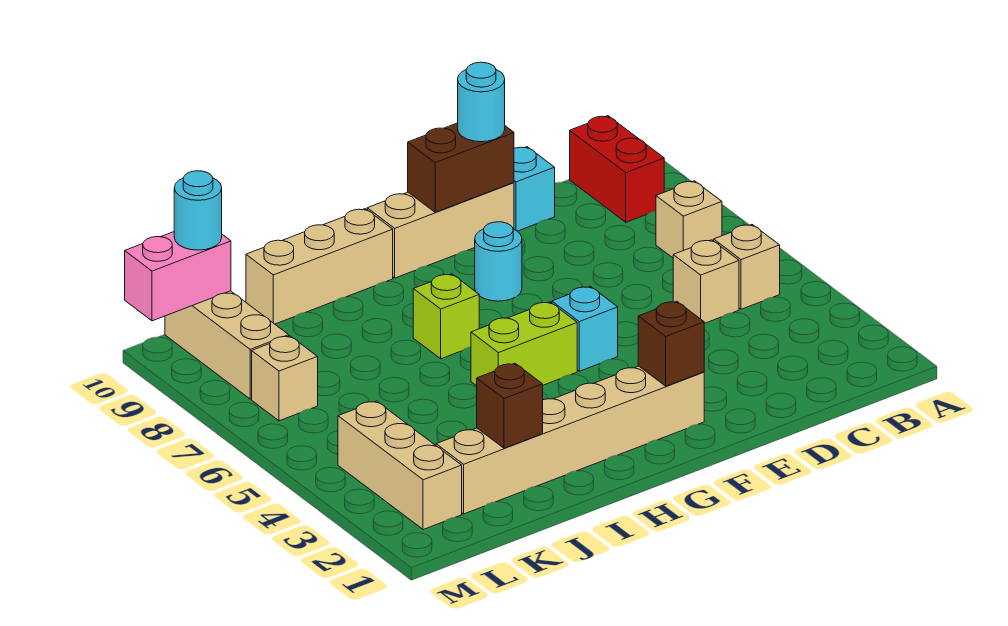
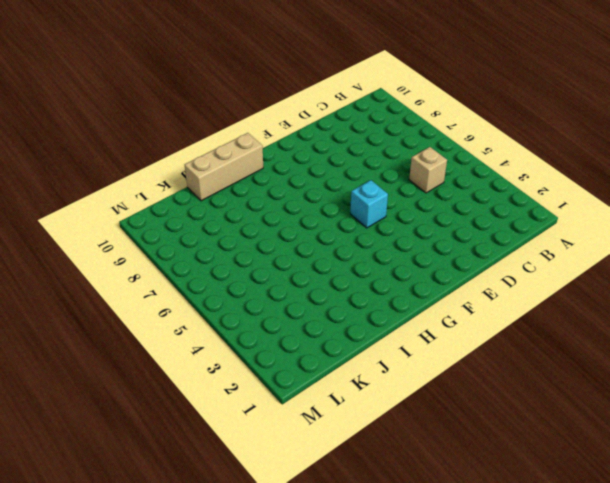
none -> tan brick B5 level 1
none -> tan brick B7 level 1
none -> red brick B9:B10 level 1

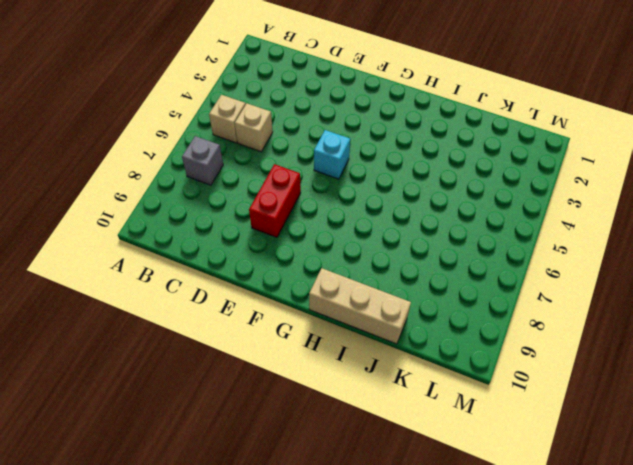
grey brick B7 level 1 -> tan brick B7 level 1
red brick E7:E8 level 1 -> red brick B9:B10 level 1
none -> cyan brick D10 level 1
none -> tan brick E10:G10 level 1
none -> tan brick F2:K2 level 1

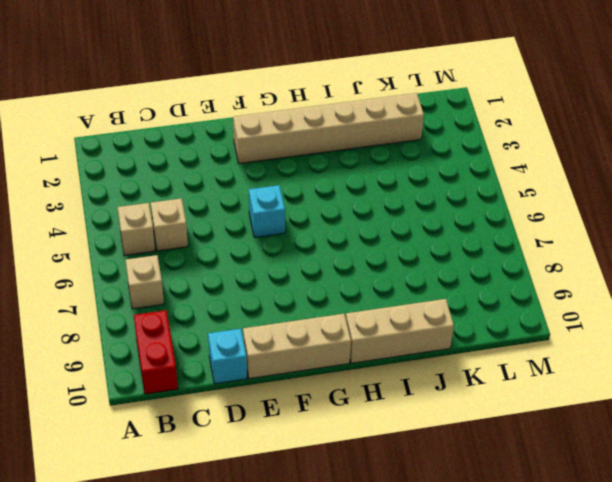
none -> cyan round brick F8 level 1
none -> lime brick G5:H5 level 1
none -> lime brick H7 level 1

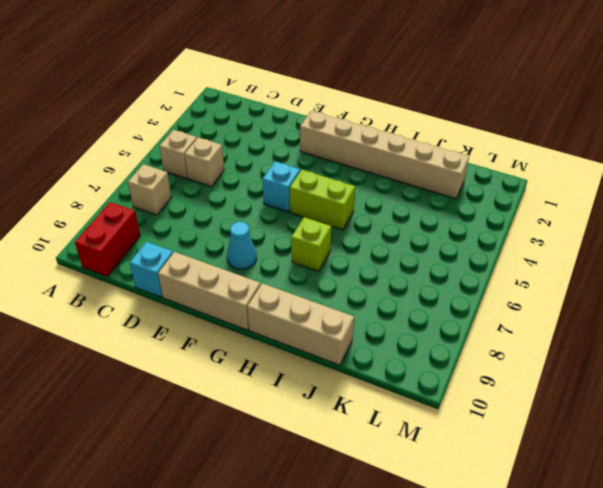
cyan cone F8 level 1 -> cyan round brick F8 level 1
none -> tan brick L2:L4 level 1
none -> tan brick L7 level 1
none -> tan brick L8:L10 level 1

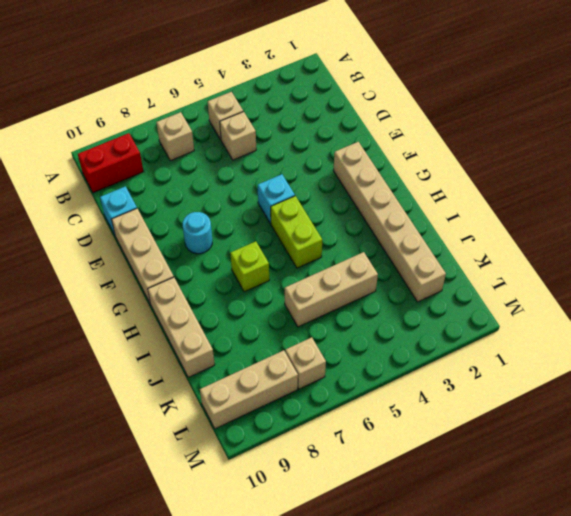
tan brick J4:J6 level 1 -> tan brick L2:L4 level 1
none -> brown brick E10:F10 level 2
none -> brown brick F2 level 2
none -> brown brick J2 level 2

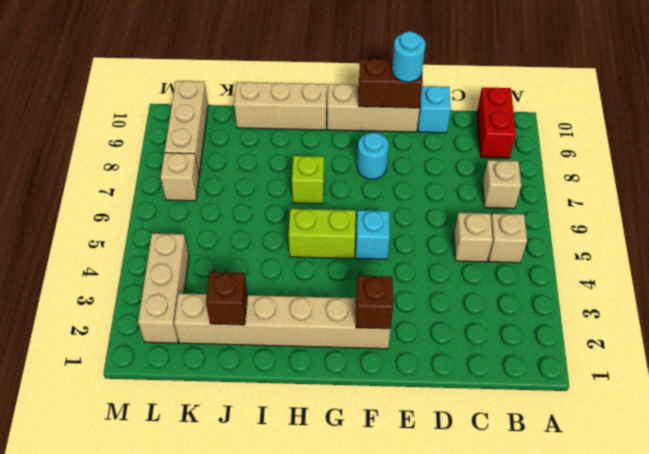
none -> pink brick L10:M10 level 2
none -> cyan round brick L10 level 3

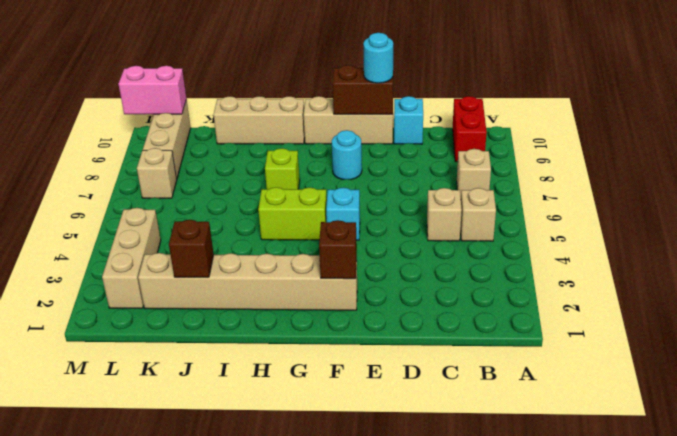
none -> cyan round brick L10 level 3

